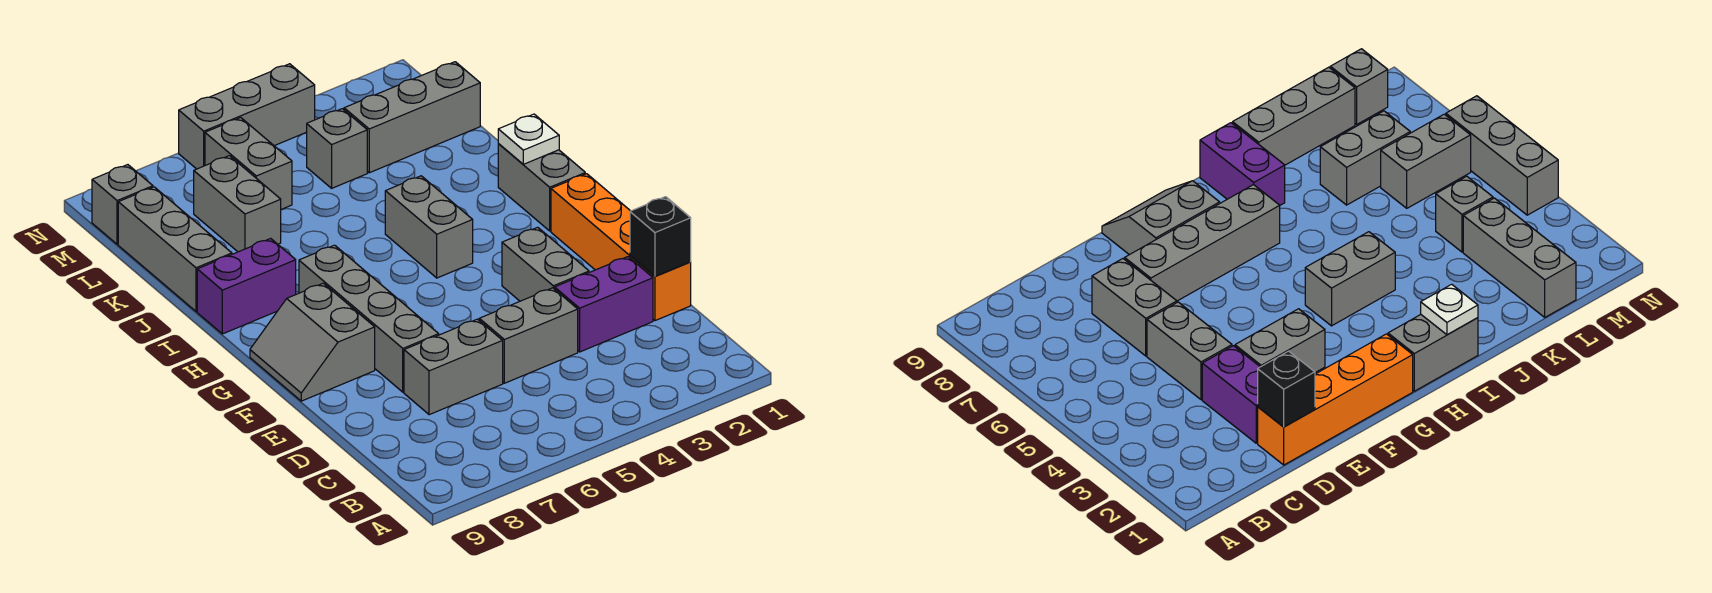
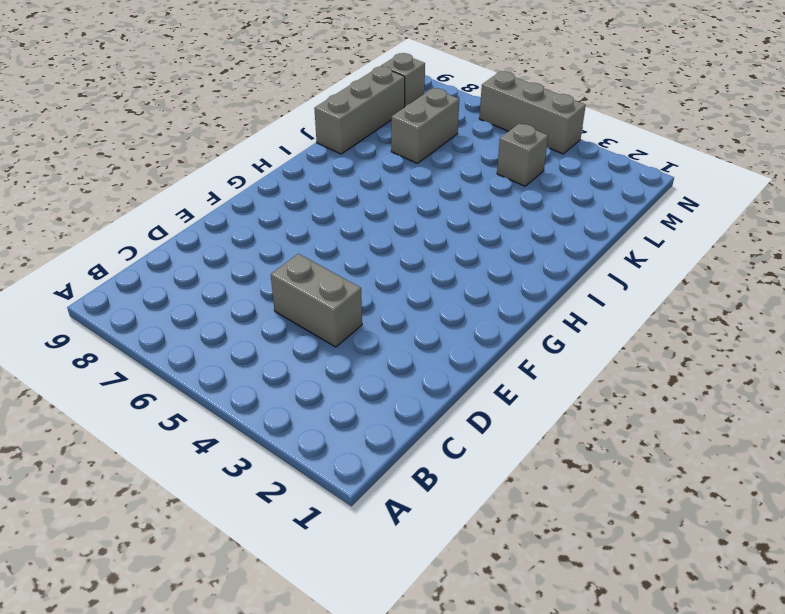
none -> orange brick D1:G1 level 1
none -> purple brick D2:D3 level 1
none -> grey brick D6:D7 level 1

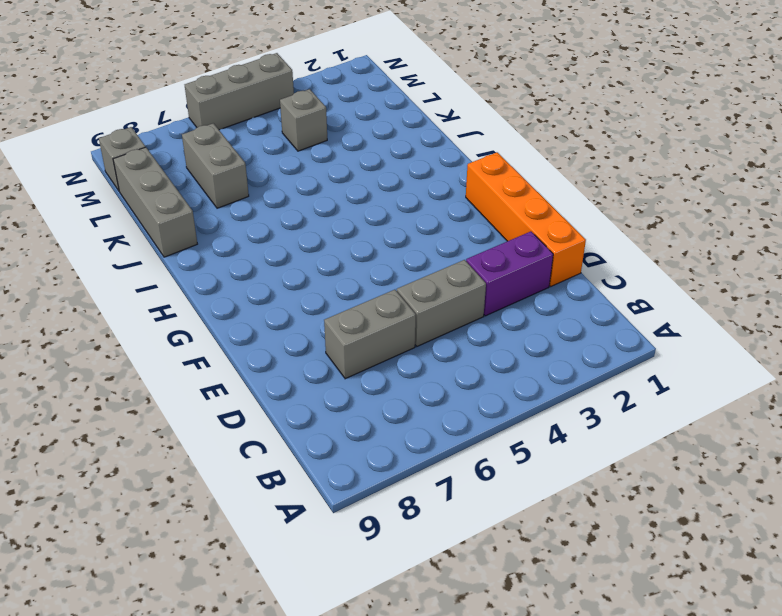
none -> grey brick E3:F3 level 1
none -> grey brick E7:H7 level 1
none -> grey slope F8:G9 level 1 top 8

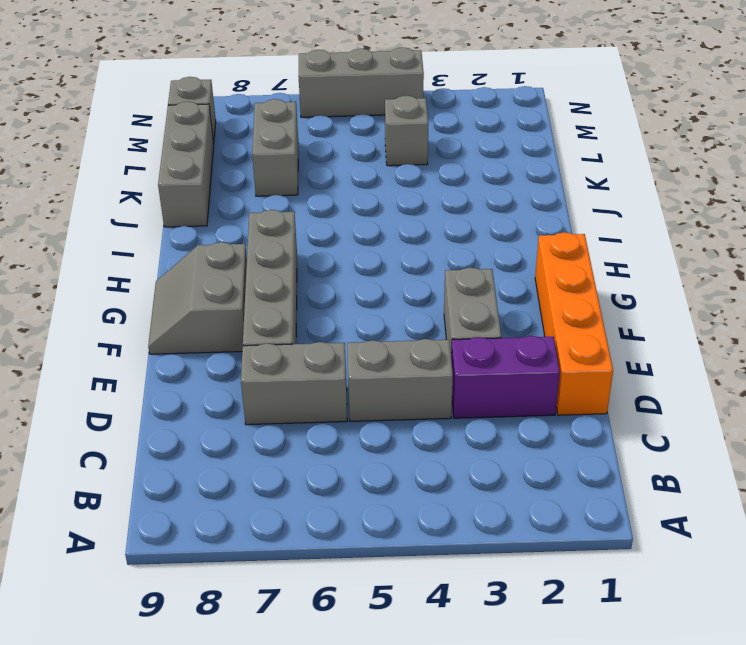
none -> grey brick H1:I1 level 1
none -> grey brick H4:I4 level 1
none -> purple brick I8:I9 level 1

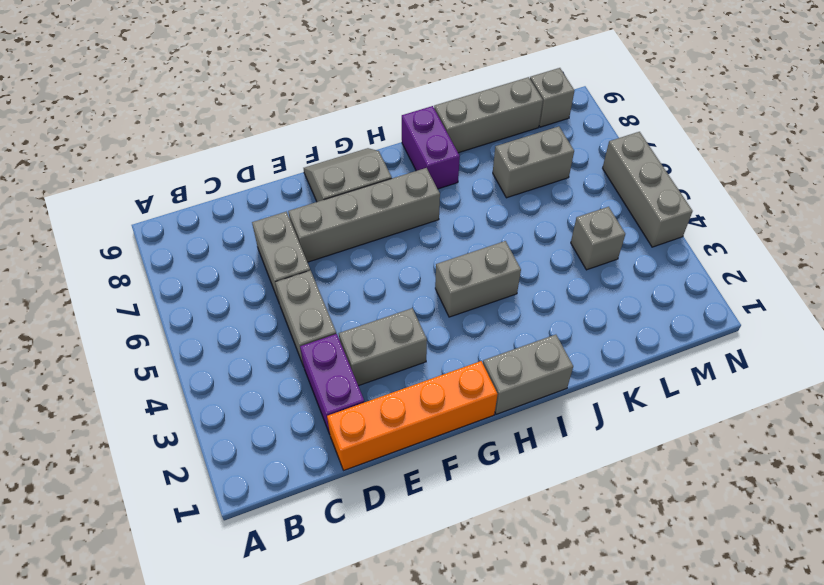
none -> grey brick L1:L3 level 1
none -> grey brick L6:M6 level 1
none -> black brick D1 level 2

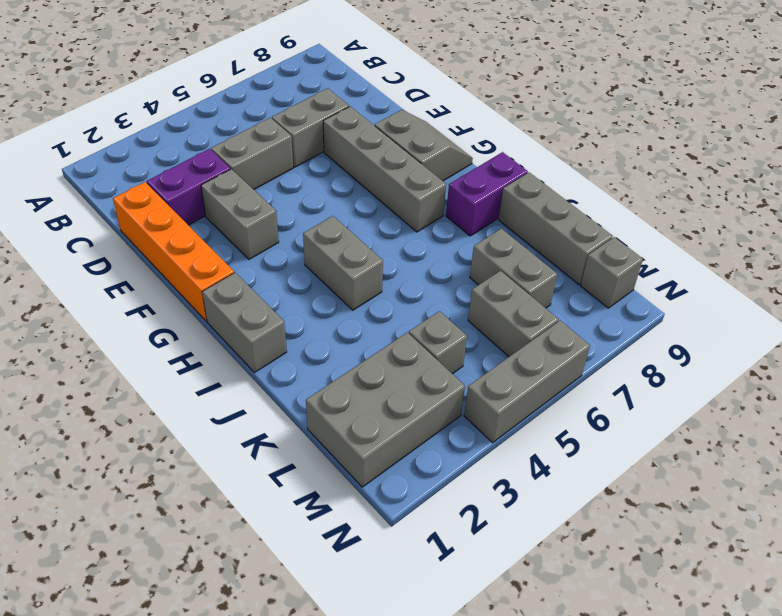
grey brick L1:M3 level 1 -> grey brick L1:L3 level 1
none -> black brick D1 level 2
none -> white plate I1 level 2

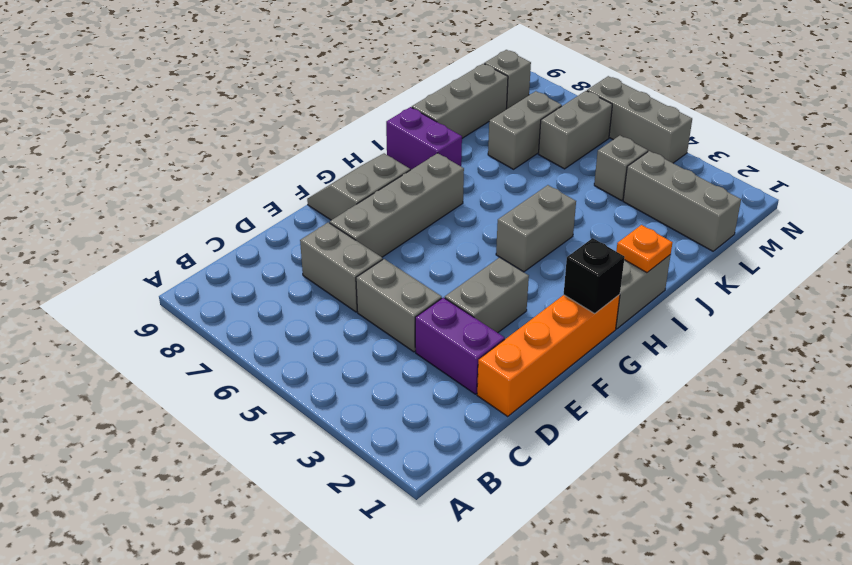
black brick G1 level 2 -> black brick D1 level 2
orange plate I1 level 2 -> white plate I1 level 2

